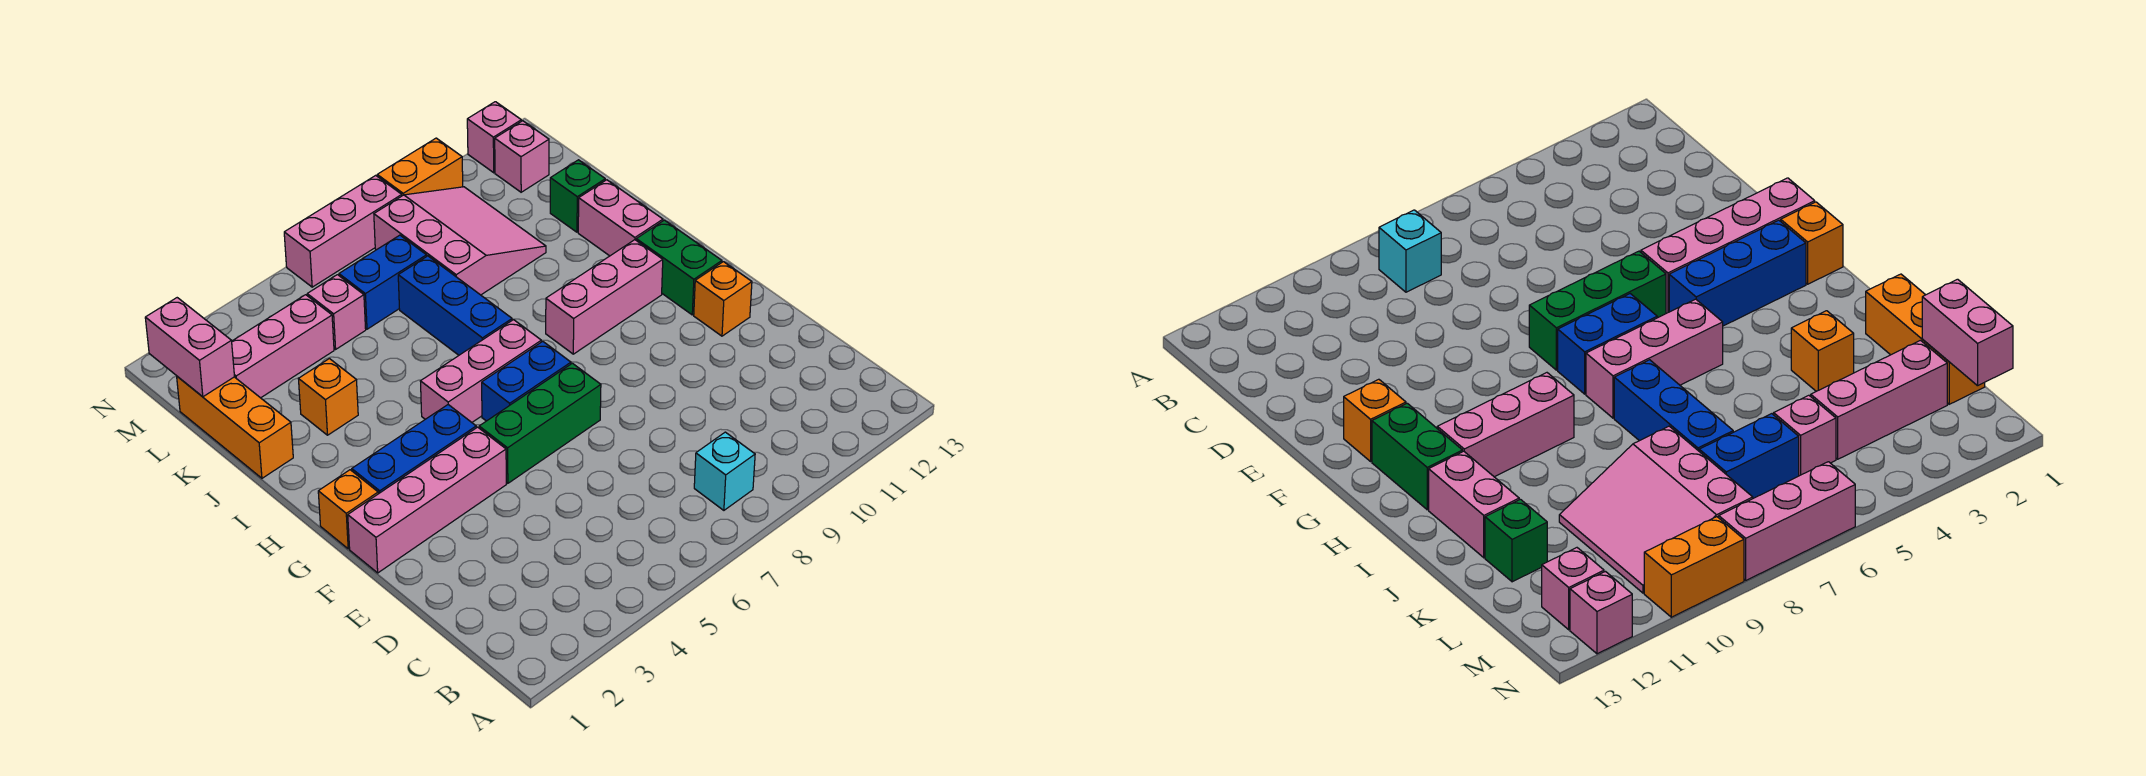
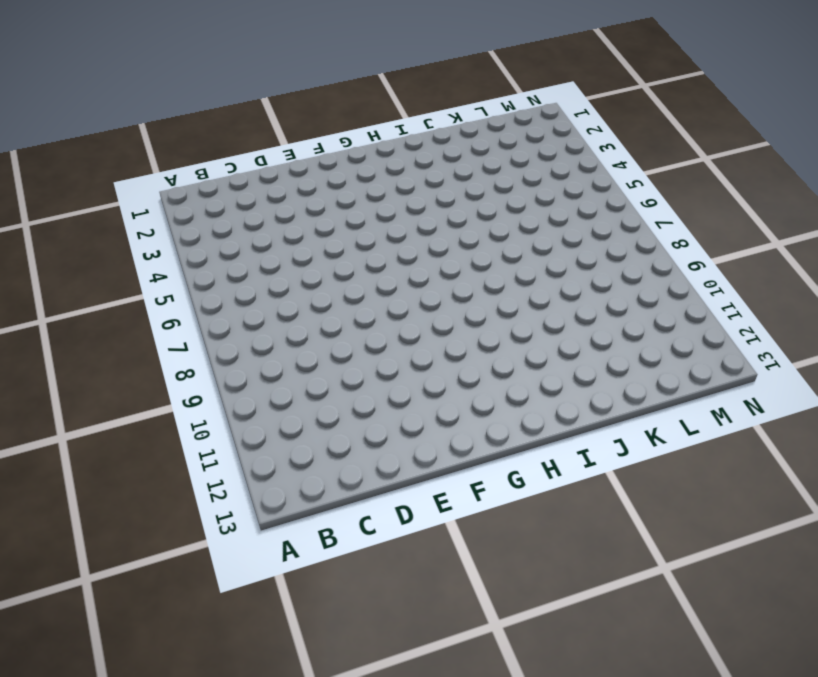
none -> cyan brick B8 level 1
none -> pink brick F1:F4 level 1
none -> green brick F5:F7 level 1

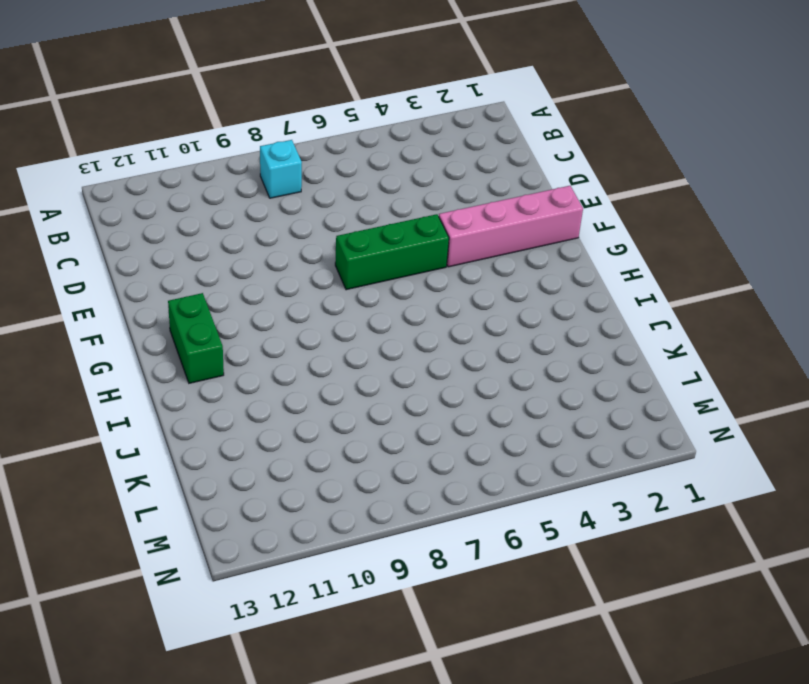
none -> orange brick F12 level 1
none -> orange brick G1 level 1
none -> blue brick G2:G4 level 1

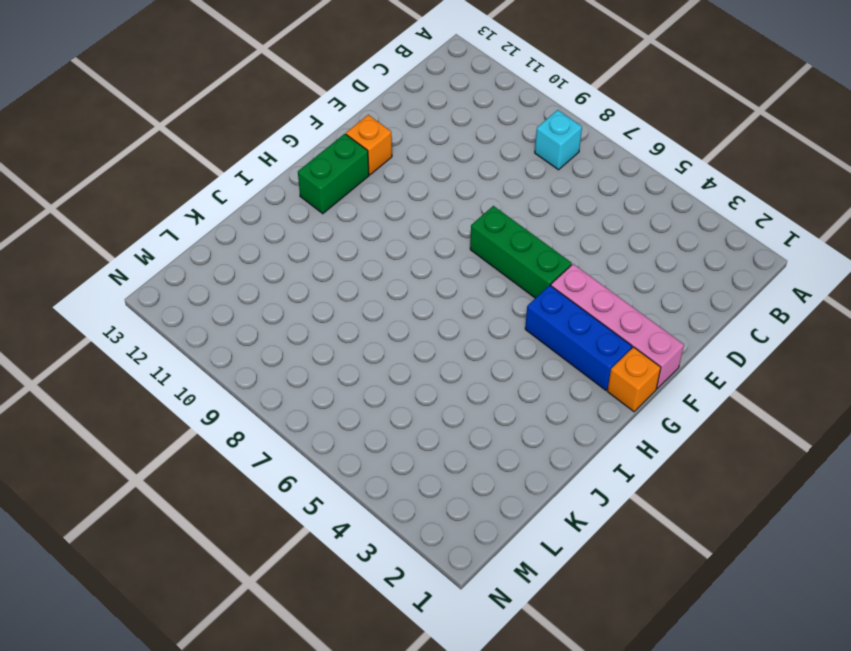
none -> blue brick G6:G7 level 1
none -> pink brick H5:H7 level 1
none -> pink brick H9:H11 level 1

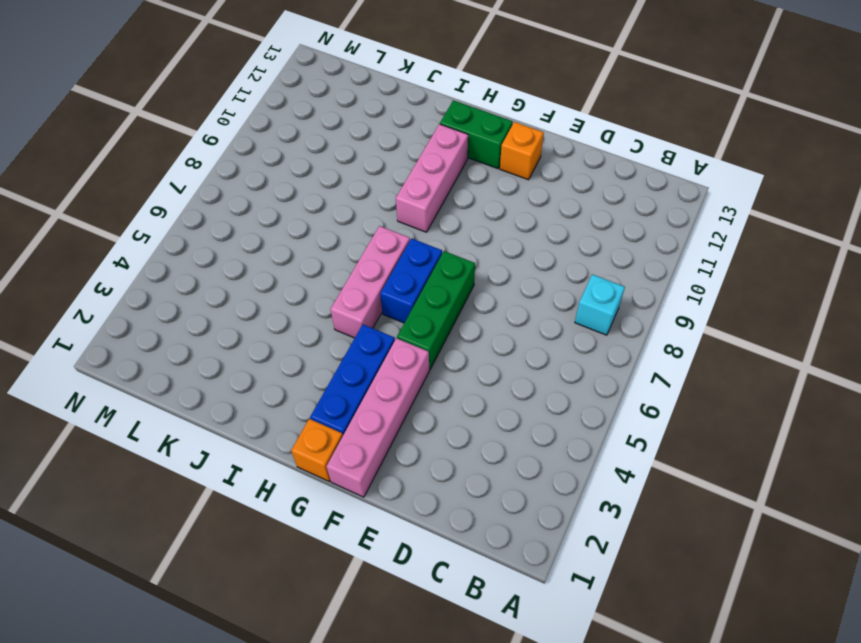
none -> blue brick I7:K7 level 1
none -> pink brick I12:J12 level 1
none -> orange brick J1:L1 level 1

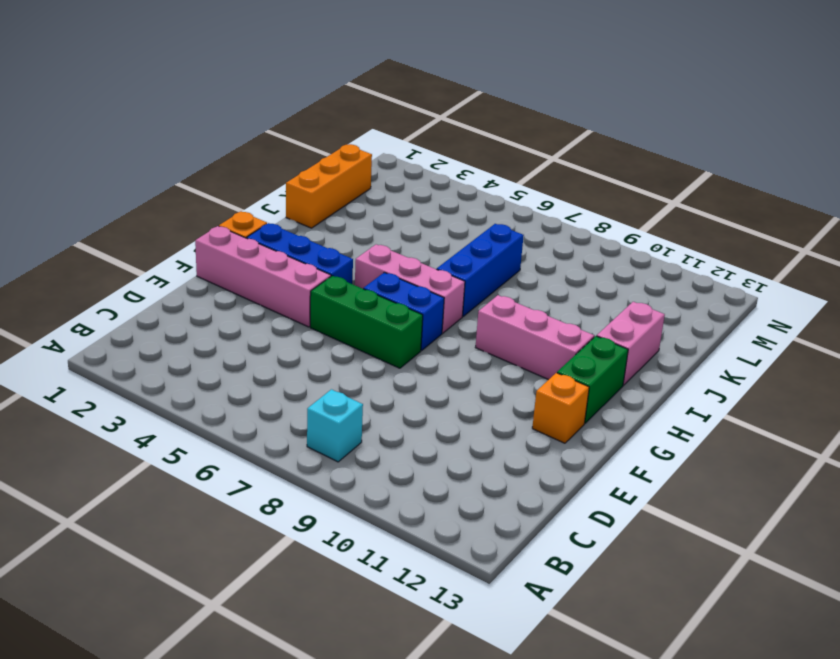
none -> orange brick J3 level 1
none -> pink slope K8:M10 level 1 top 8
none -> green brick K12 level 1

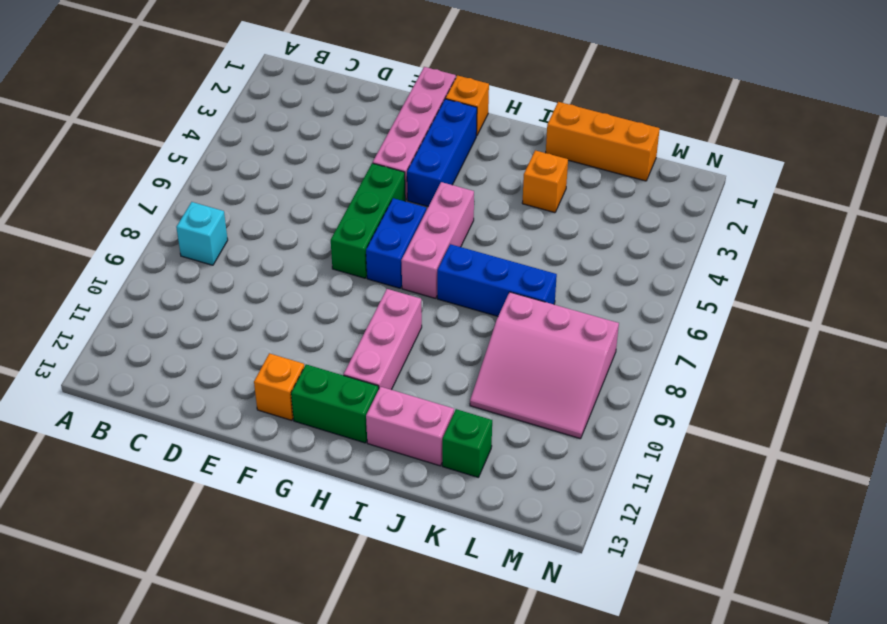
none -> pink brick L2:L4 level 1
none -> pink brick L5 level 1
none -> blue brick L6:L7 level 1

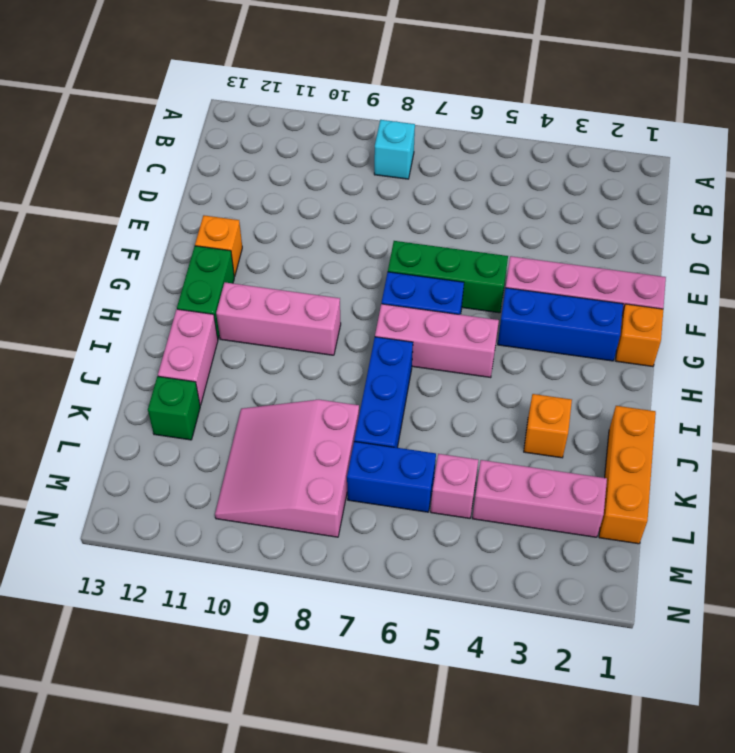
none -> pink brick M12 level 1
none -> pink brick N6:N8 level 1
none -> orange brick N9:N10 level 1

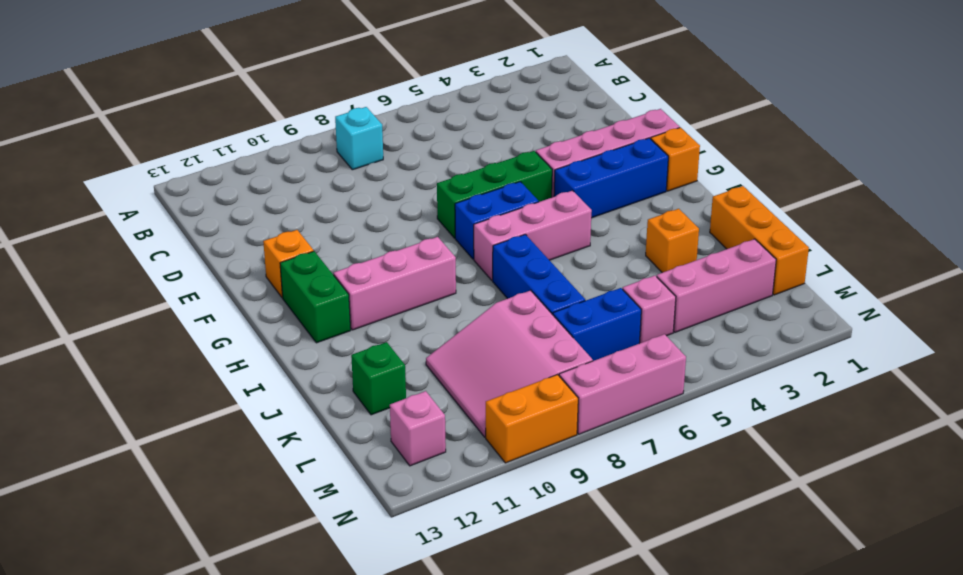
none -> pink brick I12:J12 level 1
none -> pink brick N12 level 1
none -> pink brick L1:M1 level 2

